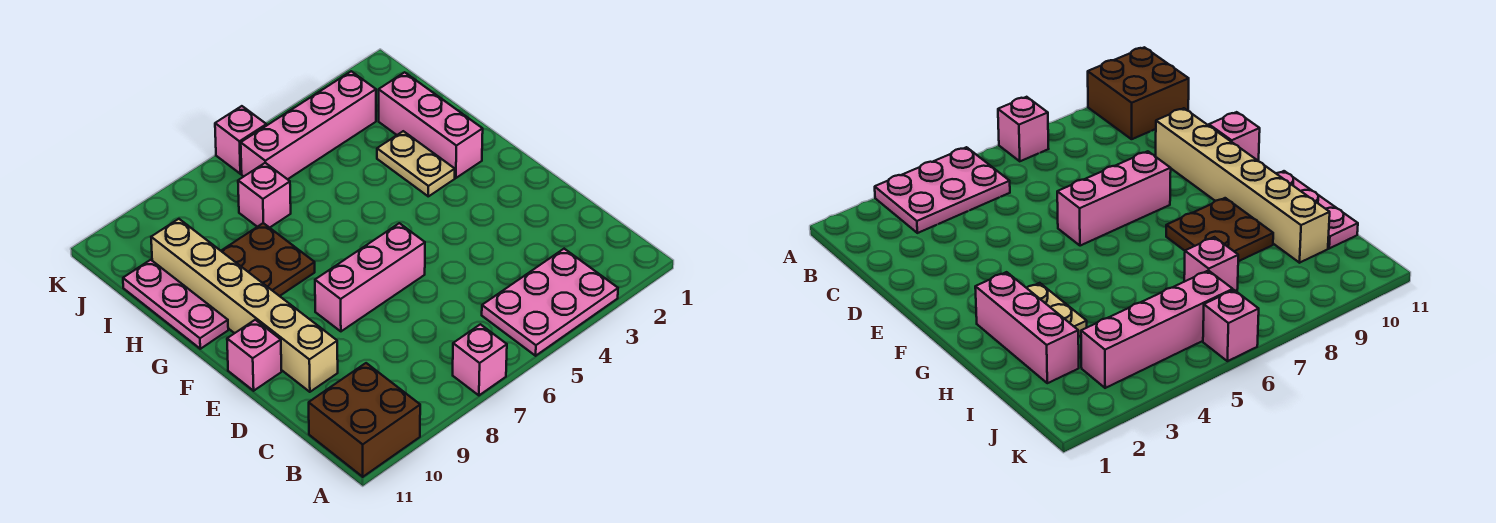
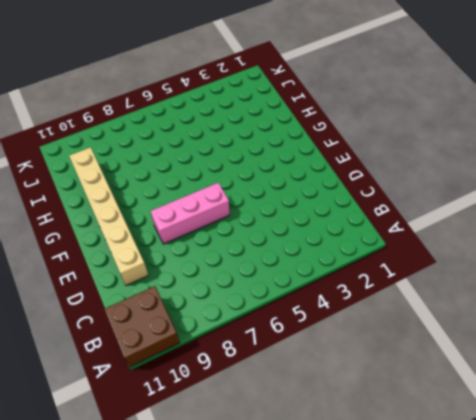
none -> pink plate A3:B5 level 1
none -> pink brick A7 level 1
none -> pink brick E11 level 1

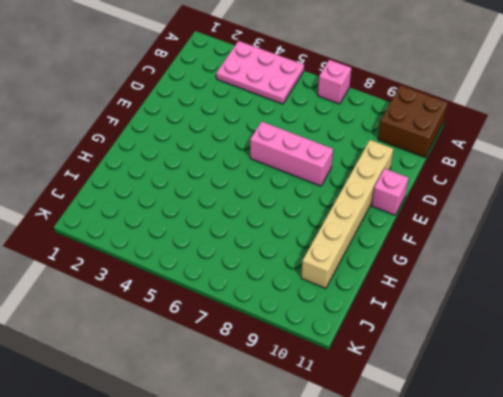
none -> pink brick G2:I2 level 1
none -> tan plate G3:H3 level 1
none -> brown plate G8:H9 level 1

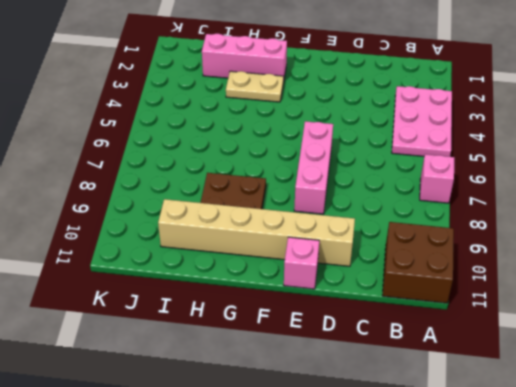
none -> pink plate G11:I11 level 1
none -> pink brick I7 level 1
none -> pink brick J3:J6 level 1

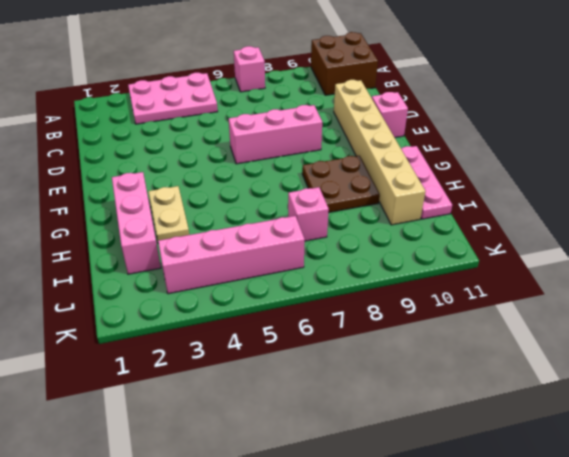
none -> pink brick K6 level 1

